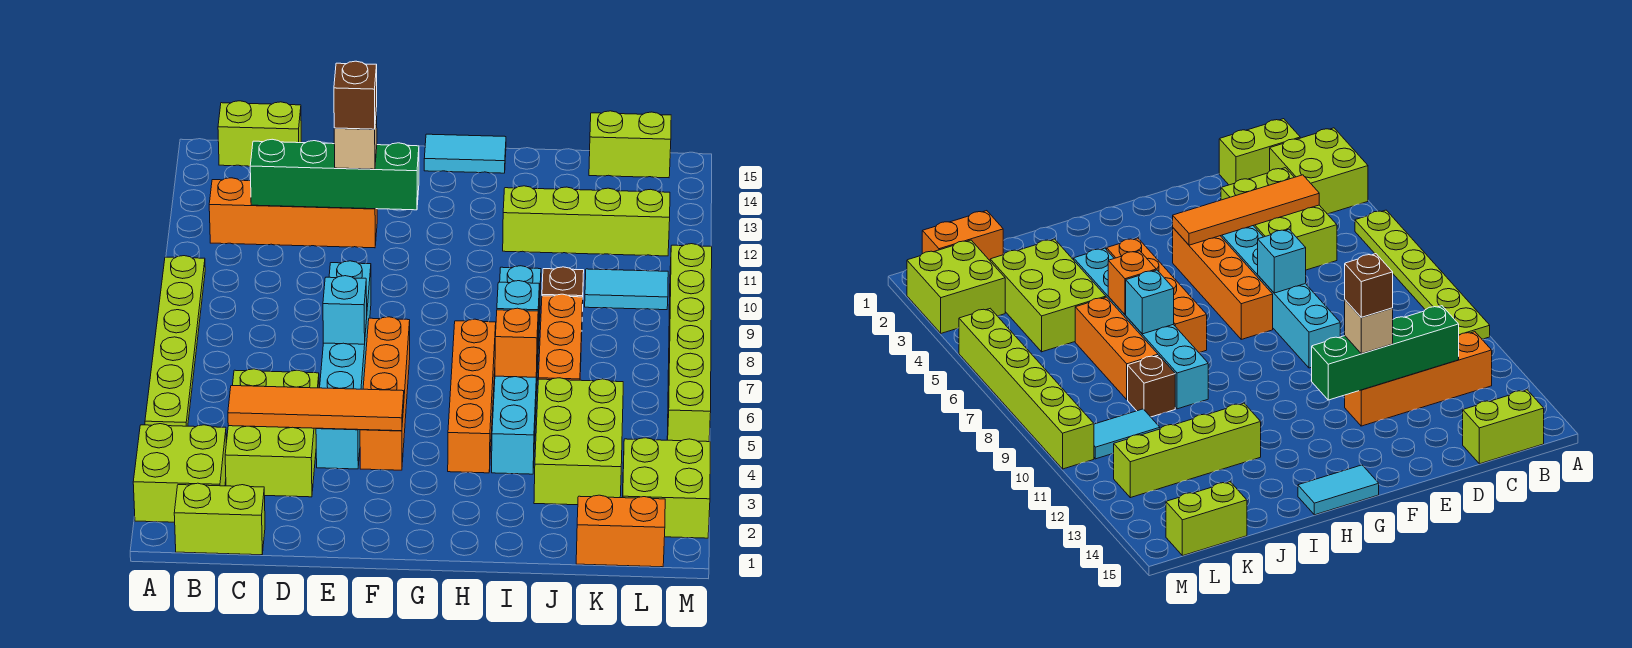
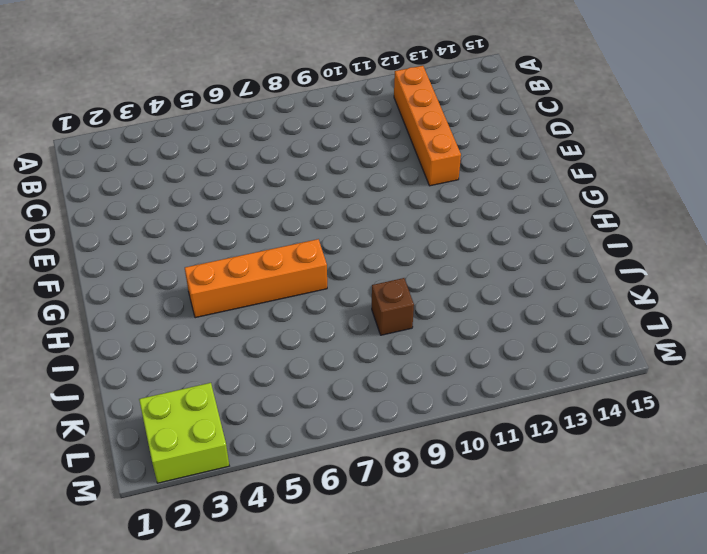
none -> lime brick A2:B3 level 1
none -> lime plate A5:A10 level 1
none -> lime brick B1:C1 level 1

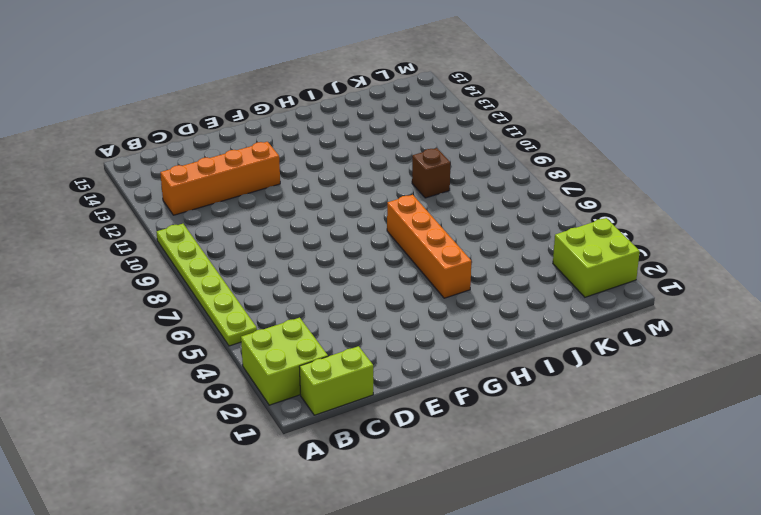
none -> lime brick B15:C15 level 1
none -> lime brick C3:D5 level 1
none -> cyan brick E4:E9 level 1

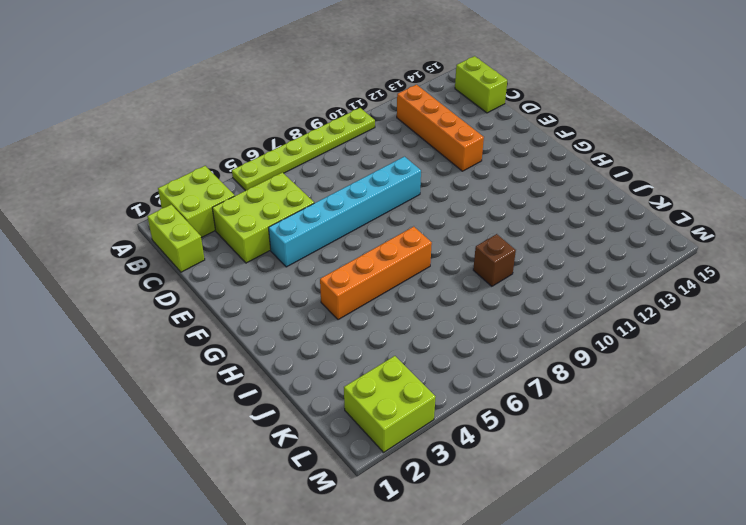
none -> orange brick F4:F7 level 1
none -> cyan tile G15:H15 level 1
none -> cyan brick I4:I9 level 1

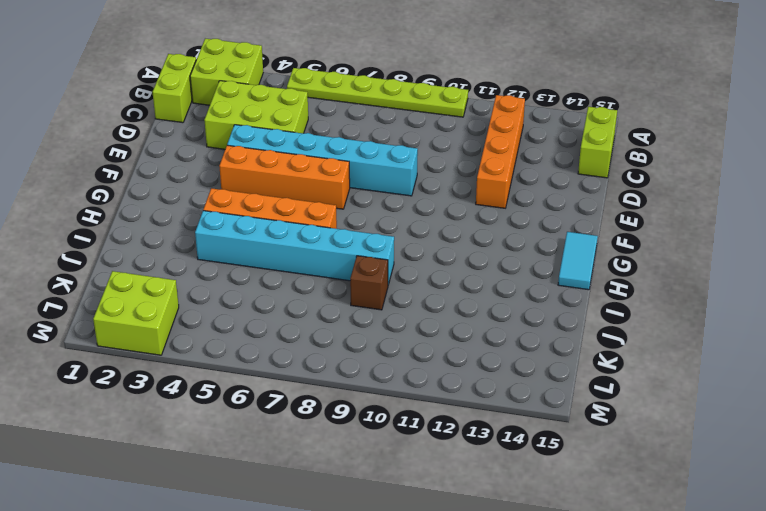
none -> lime brick I12:L12 level 1
none -> lime brick J3:K5 level 1
none -> orange brick J6:J8 level 1

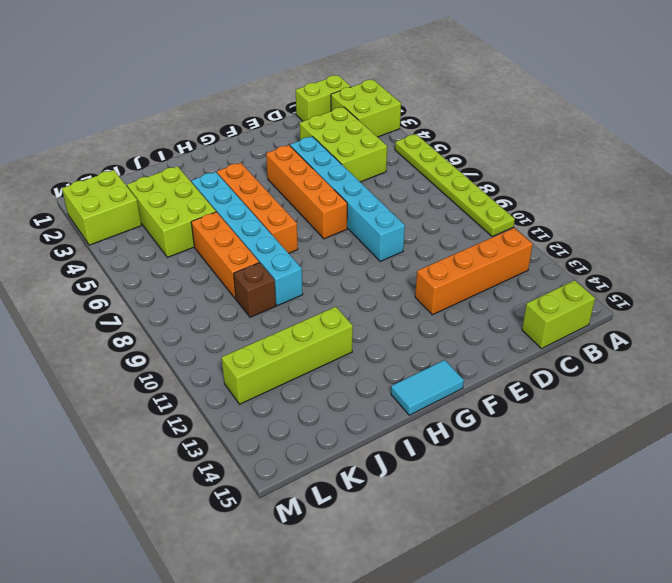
none -> orange brick K1:L1 level 1
none -> cyan tile K10:L10 level 1
none -> lime brick K15:L15 level 1

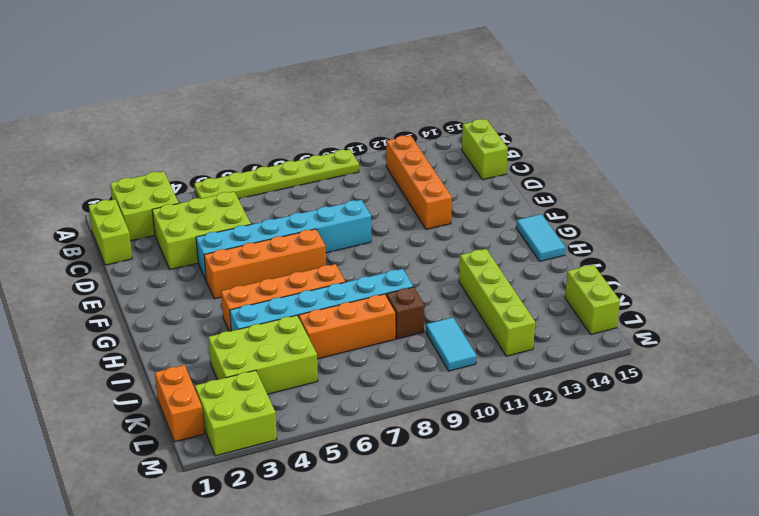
none -> lime brick M5:M10 level 1
none -> orange tile C4:F4 level 2
none -> green brick C12:F12 level 2

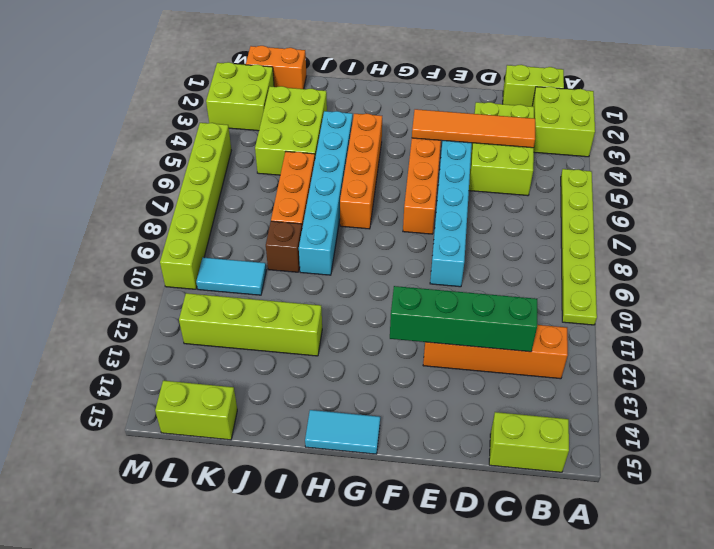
none -> cyan brick E7 level 2
none -> orange brick I6 level 2
none -> cyan brick I7 level 2

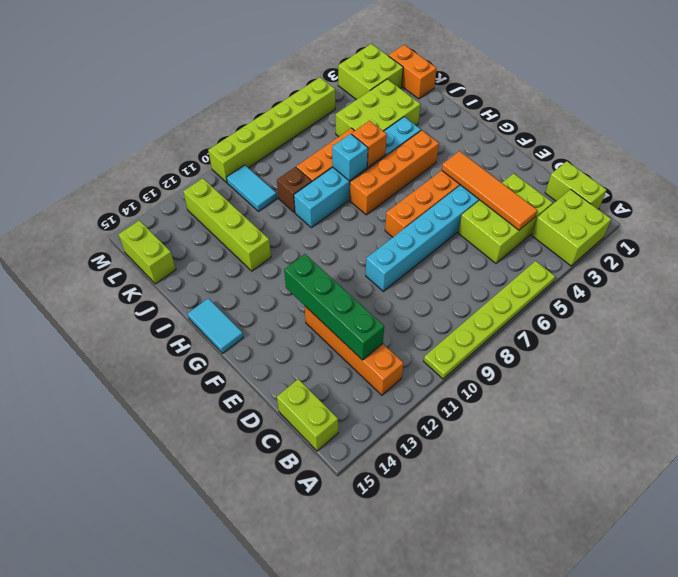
none -> cyan brick E7 level 2
none -> tan brick E12 level 3
none -> brown brick E12 level 4

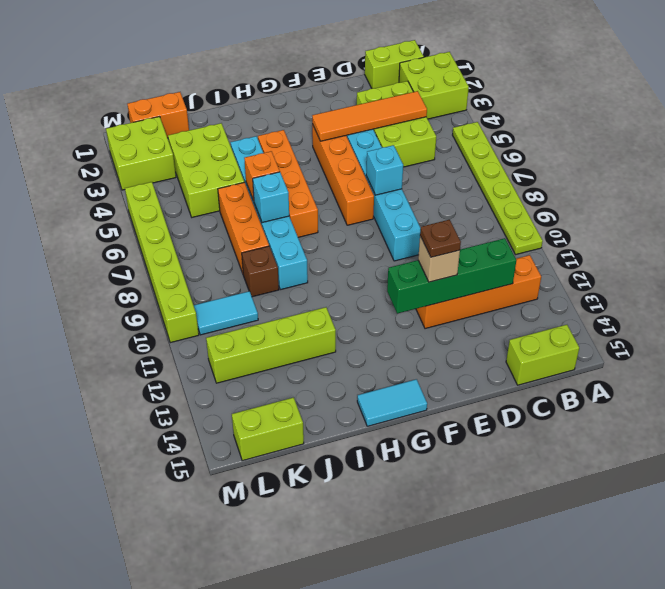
brown plate E12 level 4 -> brown brick E12 level 4

